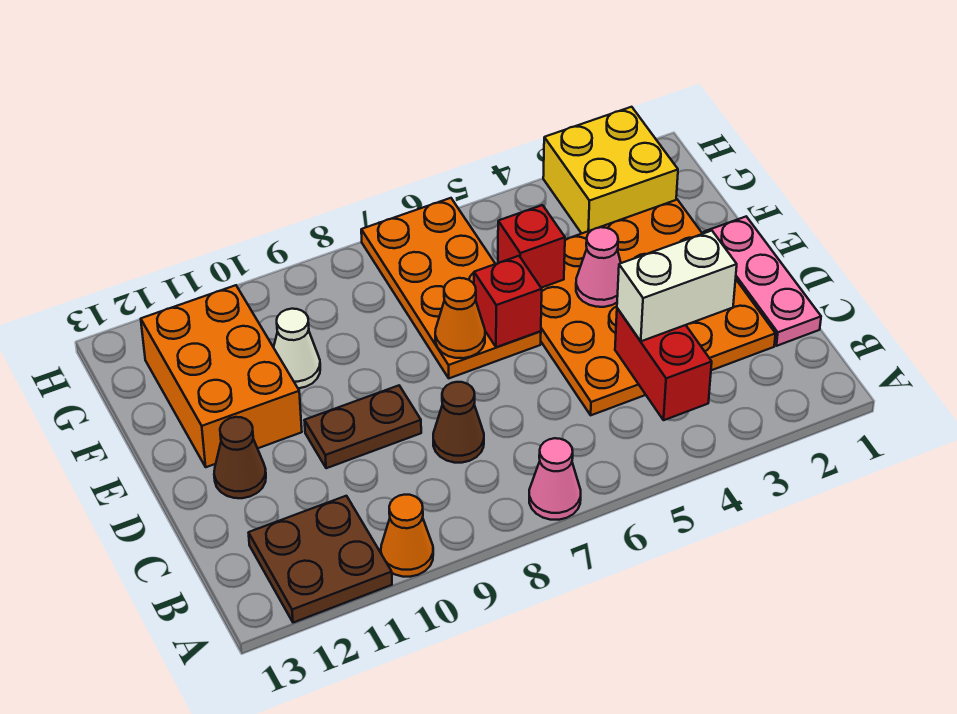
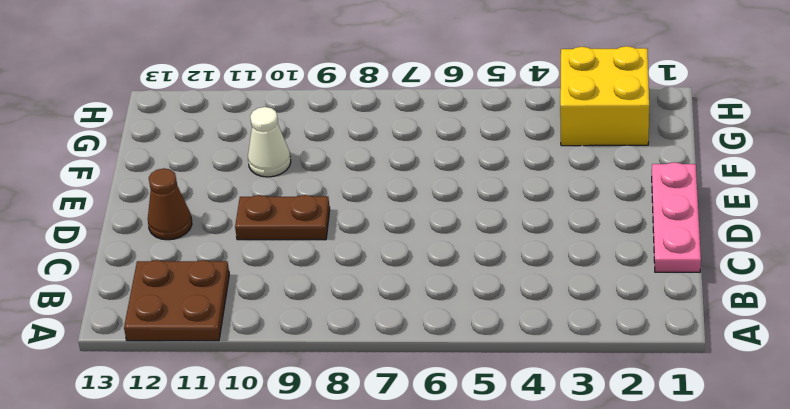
none -> pink cone A7 level 1
none -> orange cone A10 level 1
none -> orange plate C2:F5 level 1

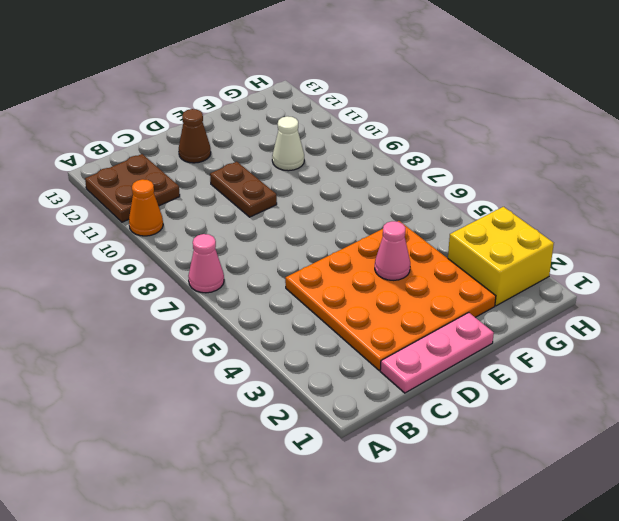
none -> brown cone C8 level 1
none -> orange plate E6:H7 level 1
none -> orange brick E11:G12 level 1

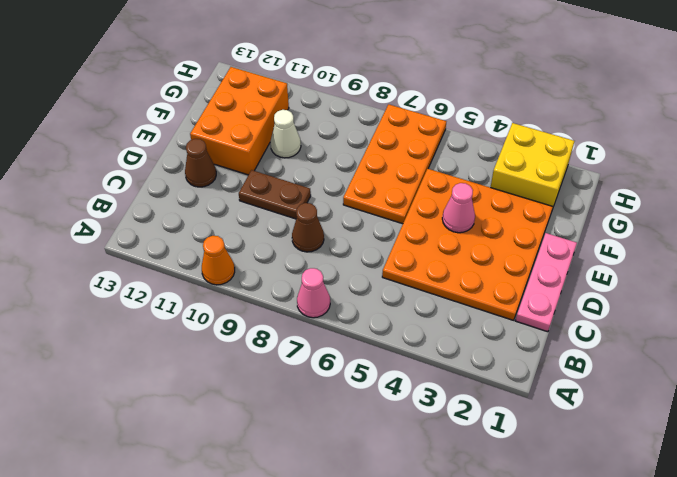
none -> brown plate A11:B12 level 1
none -> red brick B4:C4 level 2
none -> red brick E6 level 2

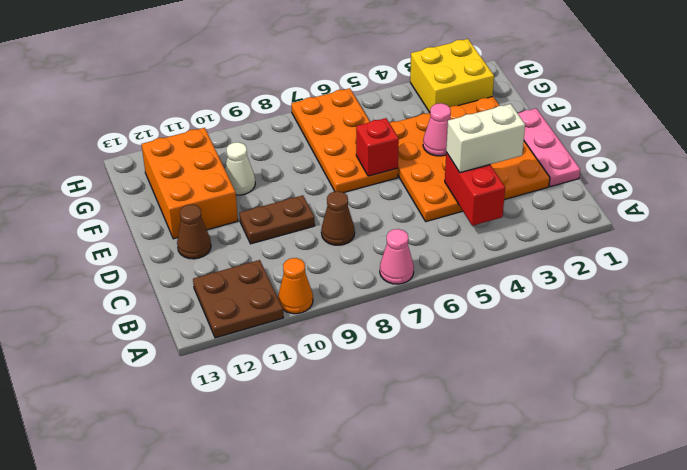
none -> orange cone E7 level 2
none -> red brick F5 level 2

